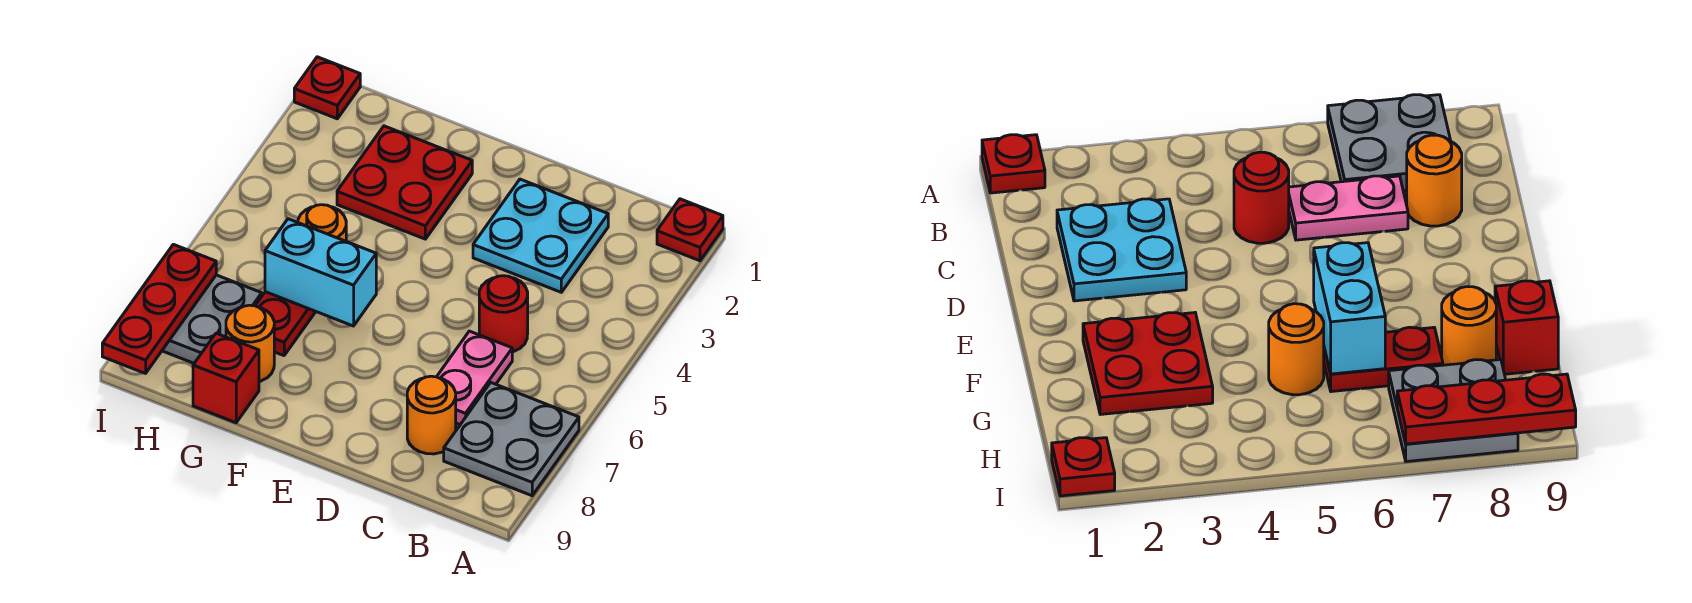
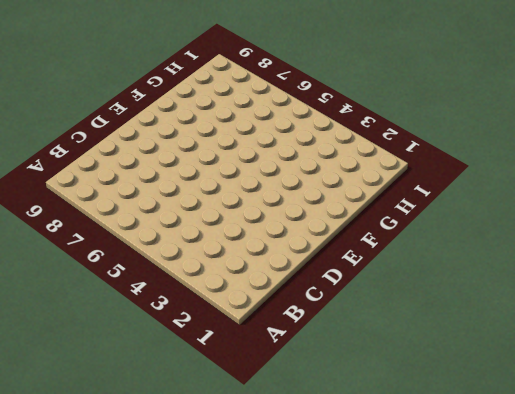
none -> red plate A1 level 1
none -> grey plate A7:B8 level 1
none -> cyan plate C2:D3 level 1

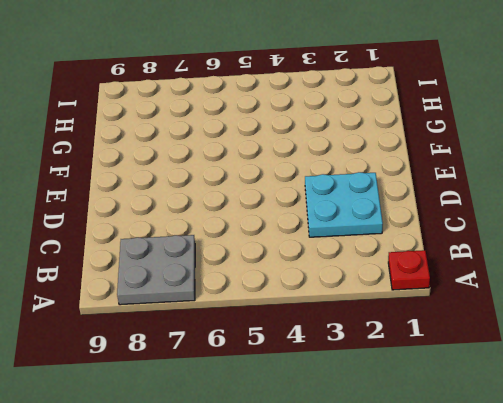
none -> red round brick C5 level 1
none -> pink plate C6:C7 level 1
none -> orange round brick C8 level 1

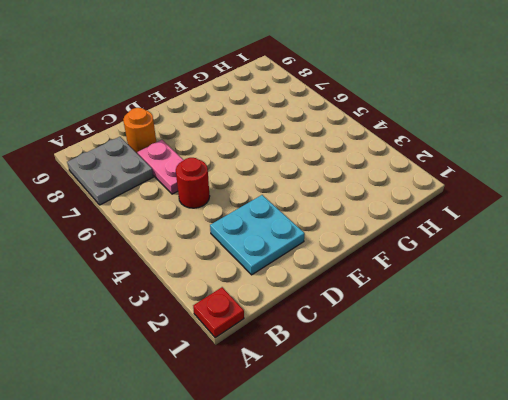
none -> red plate F2:G3 level 1
none -> orange round brick G5 level 1
none -> red plate G6:G7 level 1

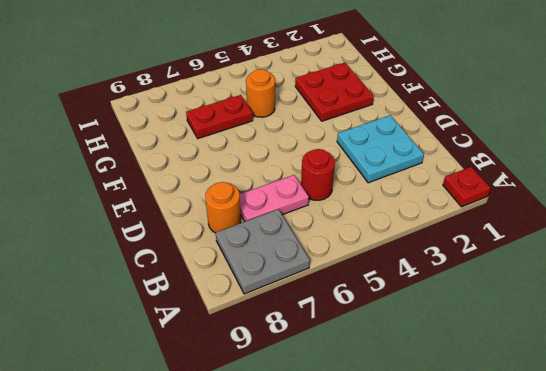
none -> orange round brick G8 level 1
none -> red brick G9 level 1
none -> grey plate H7:I8 level 1

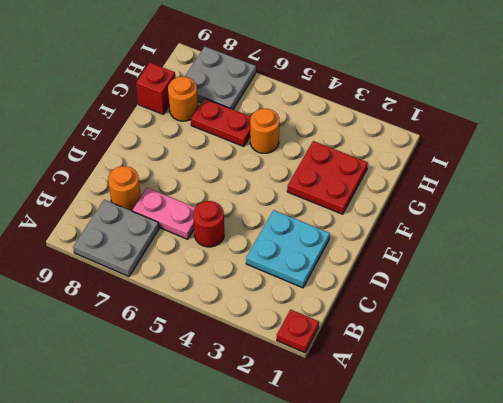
none -> red plate I1 level 1
none -> cyan brick F6:G6 level 2
none -> red plate I7:I9 level 2

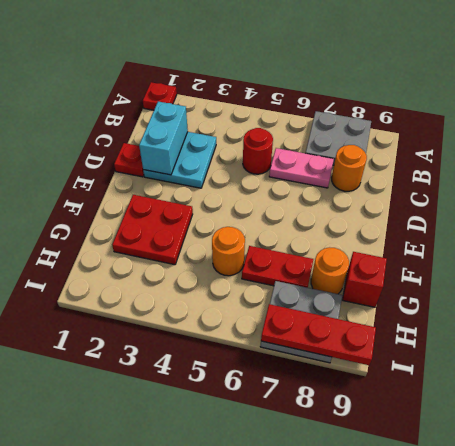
cyan brick C2:D2 level 2 -> cyan brick F6:G6 level 2
red plate D1 level 1 -> red plate I1 level 1

